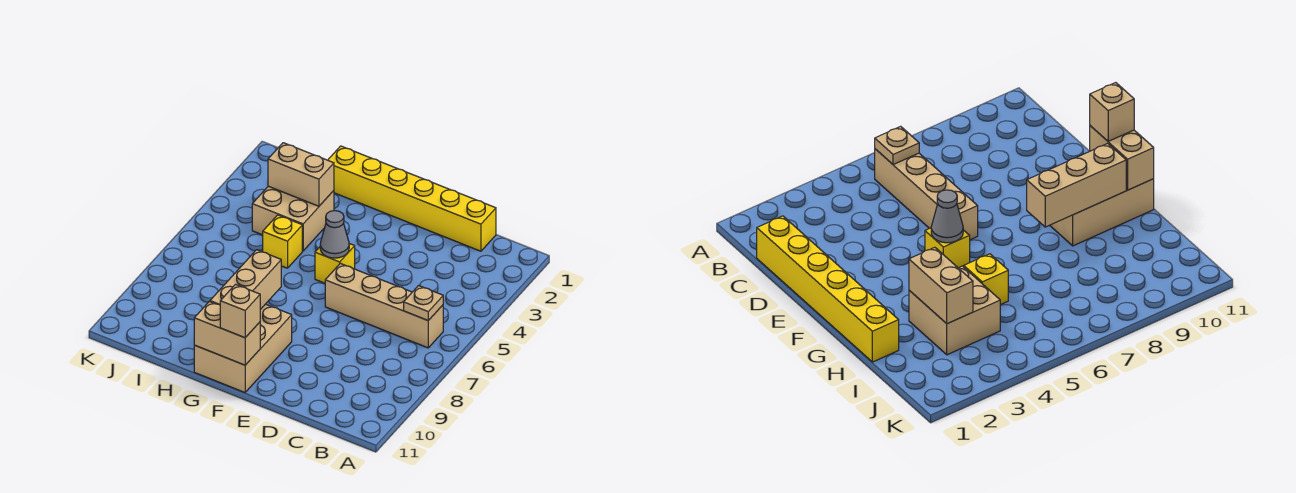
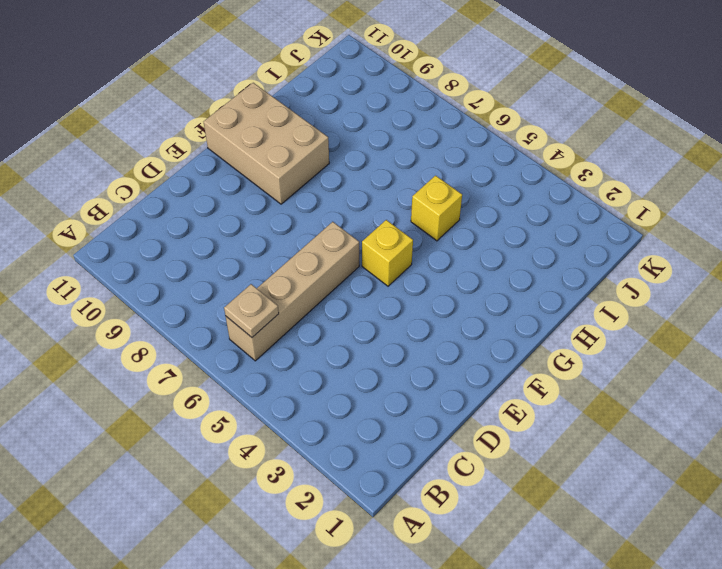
none -> yellow brick C1:H1 level 1
none -> tan brick H3:I4 level 1
none -> grey cone F5 level 2

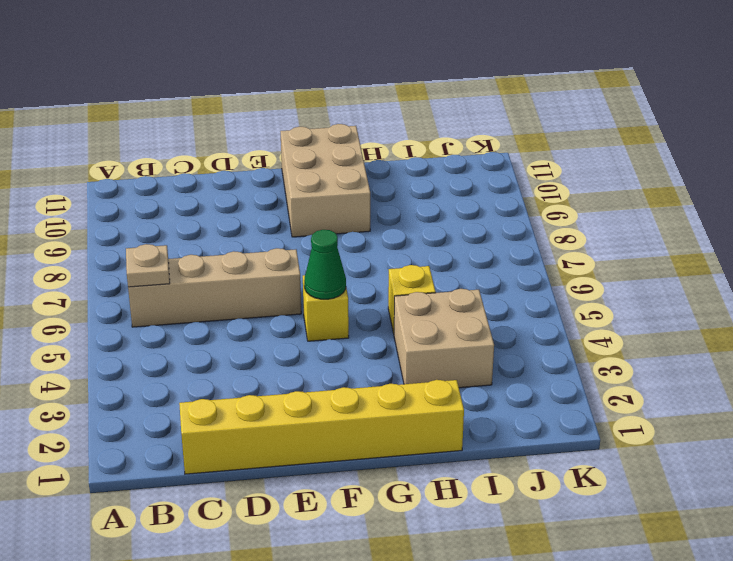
green cone F5 level 2 -> grey cone F5 level 2
none -> tan brick F11:G11 level 2
none -> tan brick G8:G10 level 2
none -> tan brick H3:I3 level 2

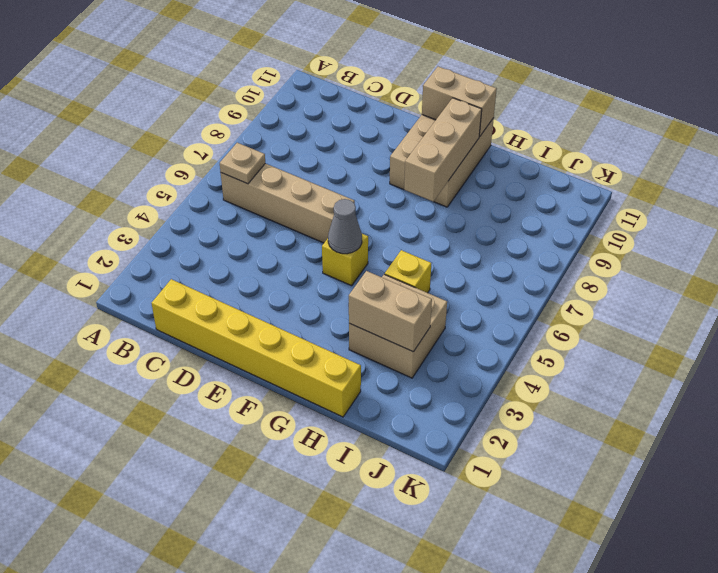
none -> tan brick F11 level 3

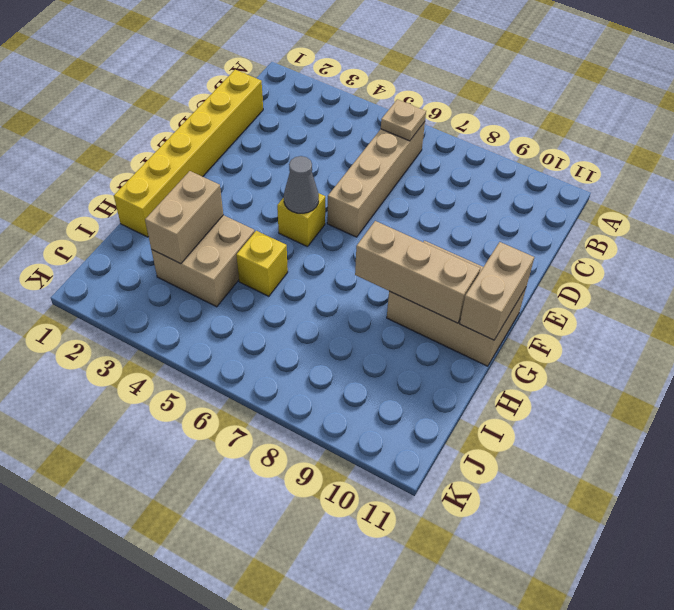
none -> tan brick F11 level 3

